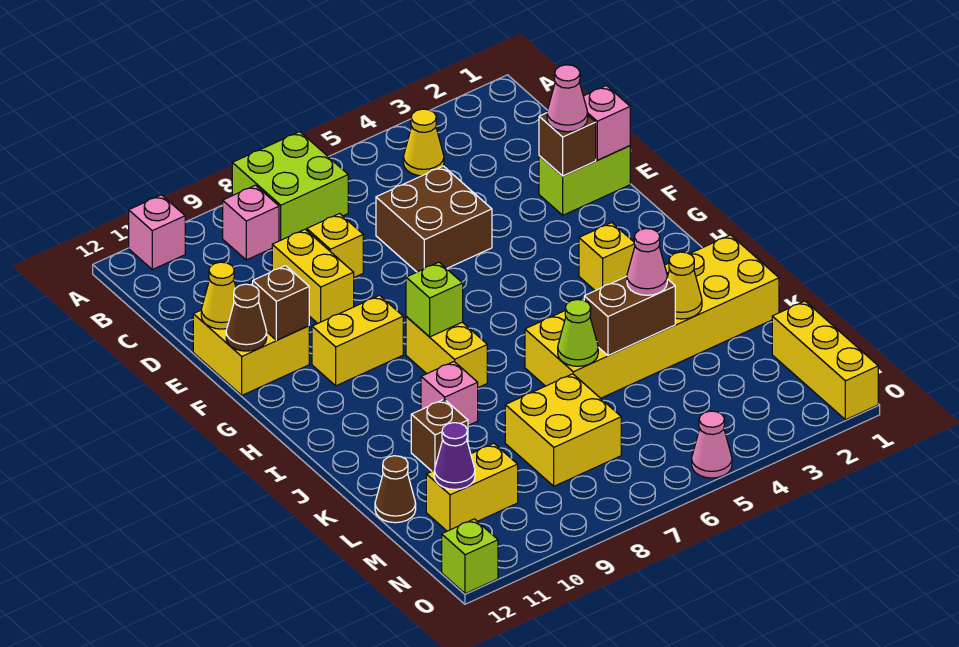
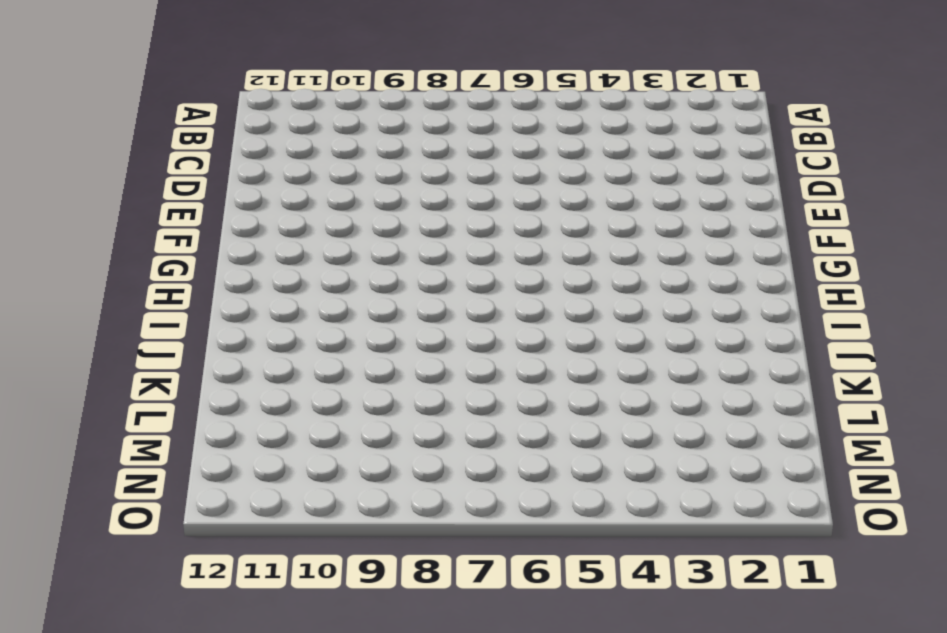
none -> lime brick A7:B8 level 1
none -> pink brick A11 level 1
none -> yellow cone B4 level 1
none -> pink brick B9 level 1

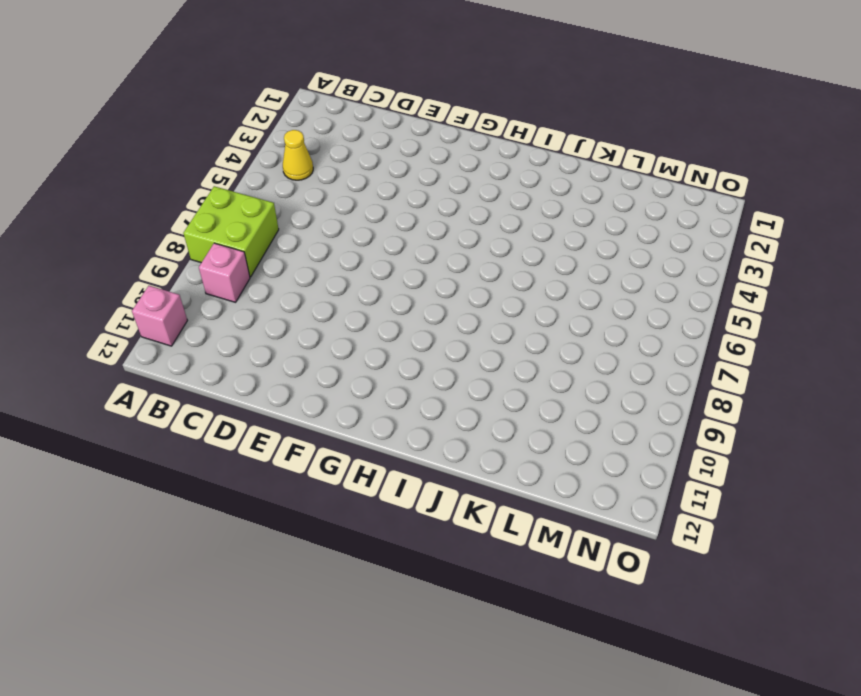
none -> brown brick D5:E6 level 1
none -> yellow brick D8 level 1
none -> yellow brick D9:E9 level 1
none -> lime brick E1:E2 level 1

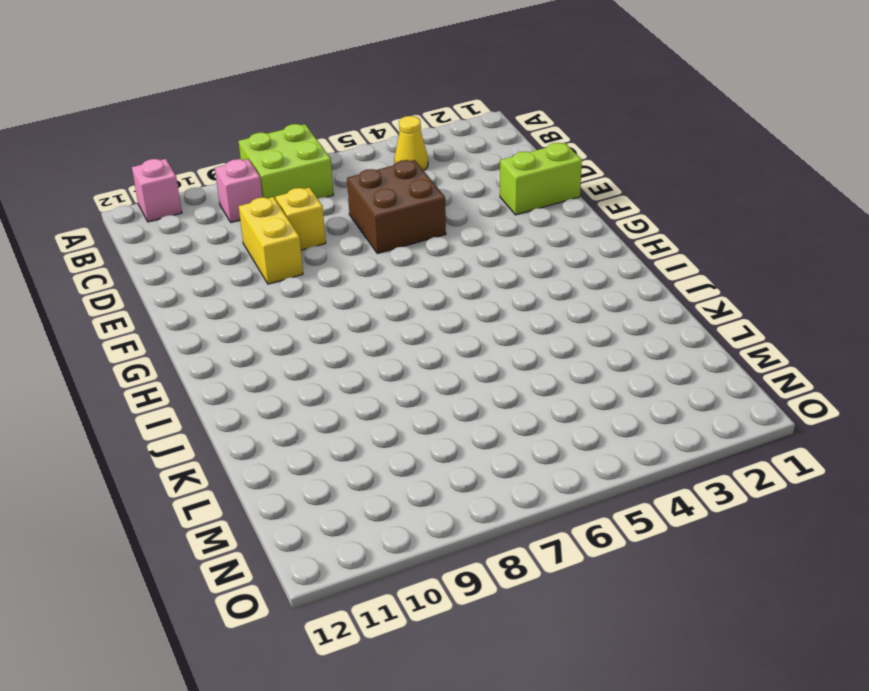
none -> yellow brick E11:F12 level 1
none -> yellow brick G9:G10 level 1
none -> yellow brick H3 level 1
none -> yellow brick H8:I8 level 1

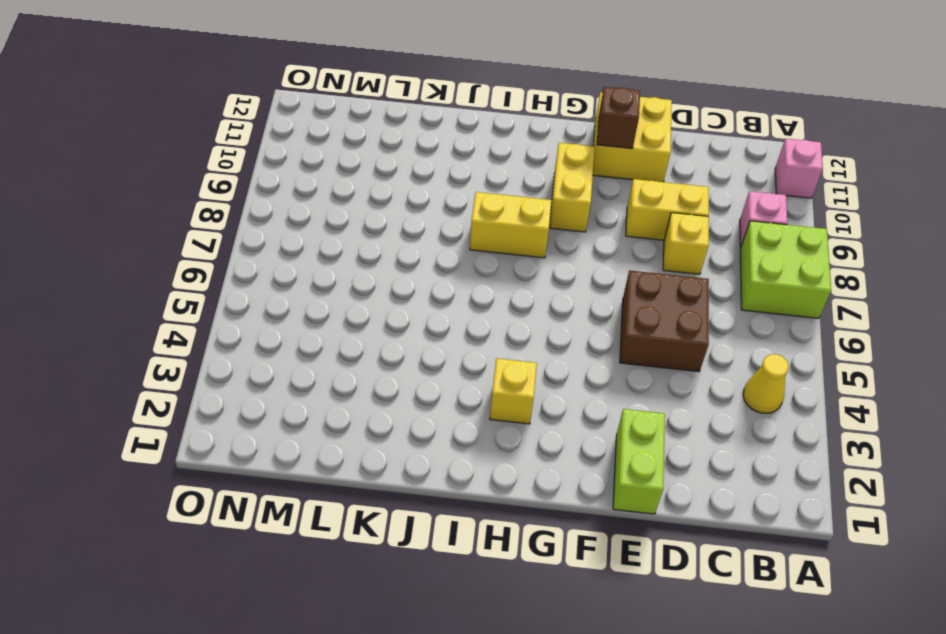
none -> yellow brick J1:K6 level 1
none -> pink brick J9 level 1
none -> brown brick K10 level 1
none -> yellow brick L7:M8 level 1

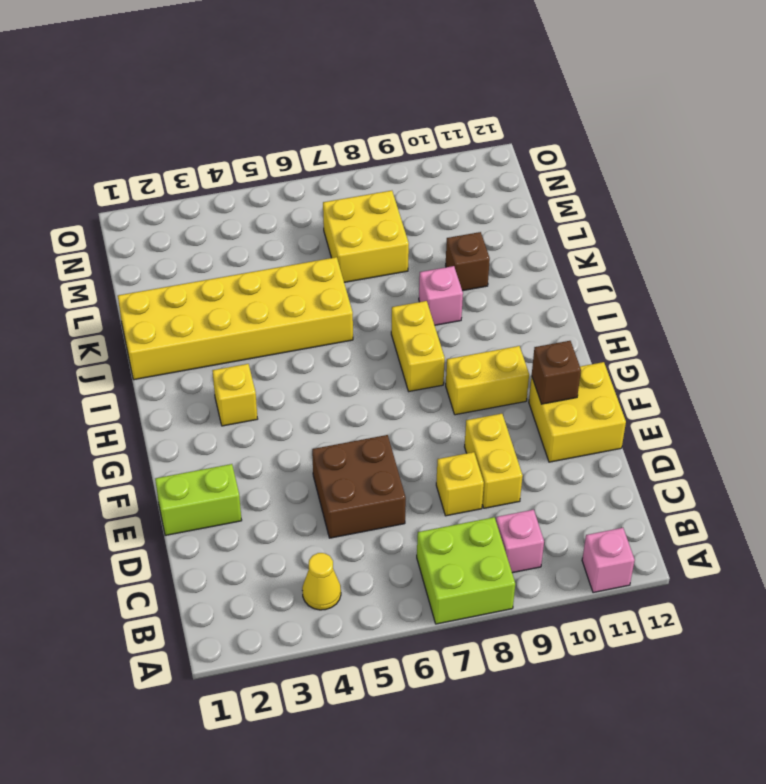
none -> brown cone L12 level 1
none -> yellow brick M1:O1 level 1
none -> yellow brick M10:M11 level 1
none -> pink cone O5 level 1

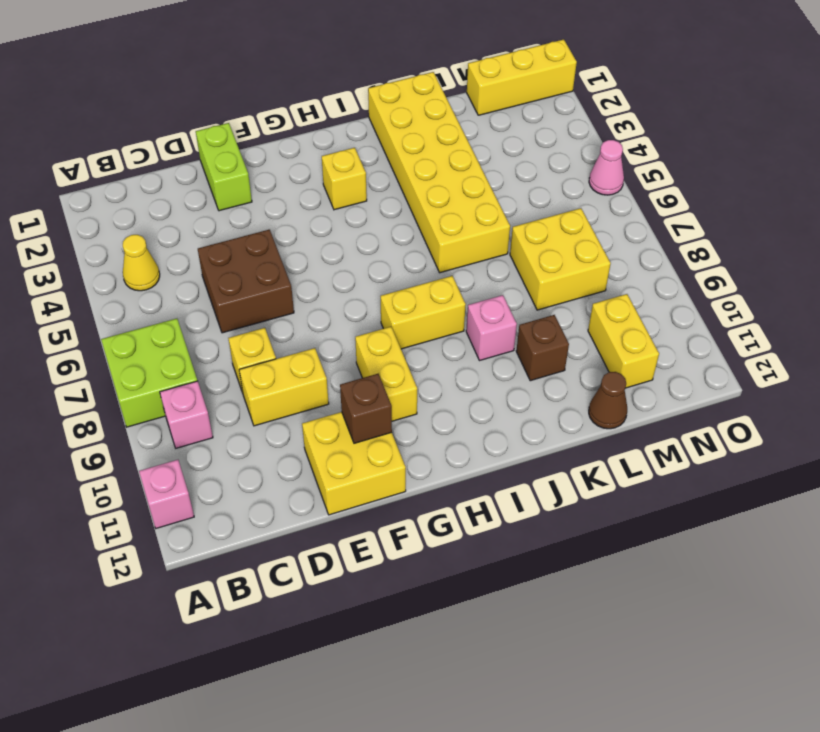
none -> lime brick O12 level 1
none -> pink brick E1 level 2
none -> brown brick E2 level 2
none -> yellow cone E12 level 2

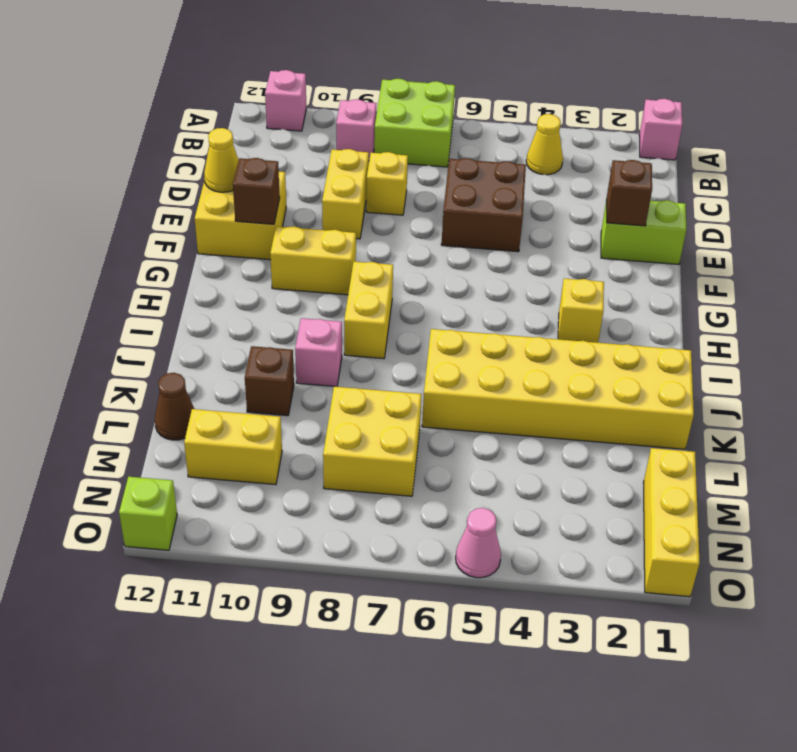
pink brick A1 level 1 -> pink brick E1 level 2
none -> brown cone F12 level 2
none -> lime brick H8 level 2
none -> yellow cone K3 level 2
none -> brown brick K4:K5 level 2

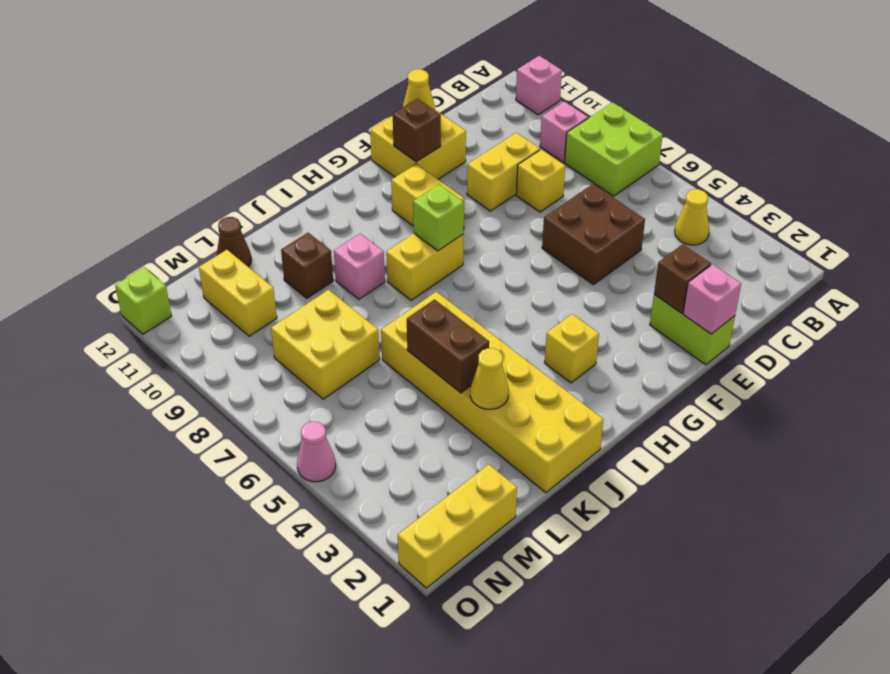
none -> brown cone F12 level 2
none -> lime cone K6 level 2
none -> purple cone M11 level 2
none -> pink cone E2 level 3

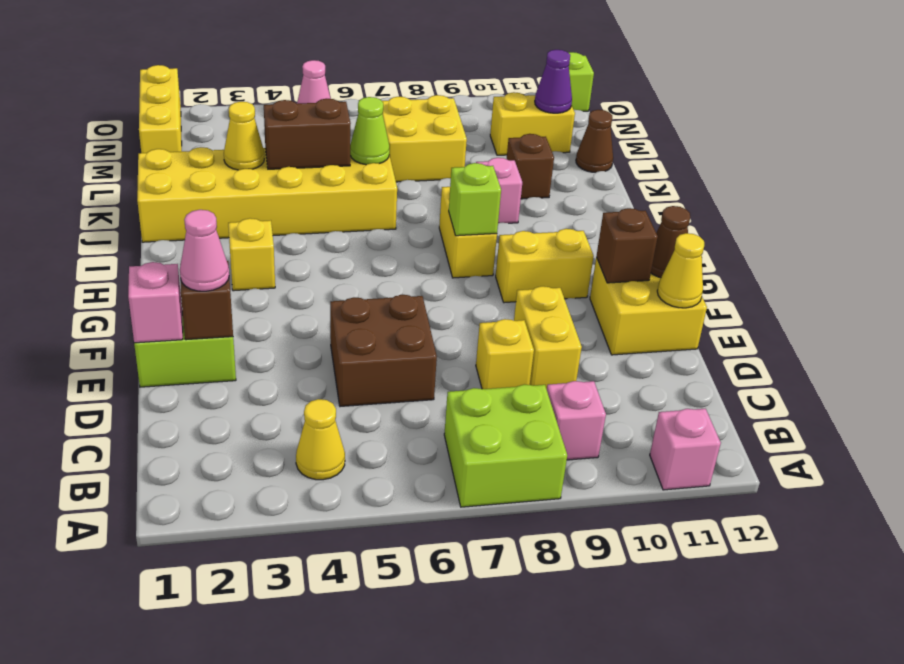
none -> pink cone K4 level 3

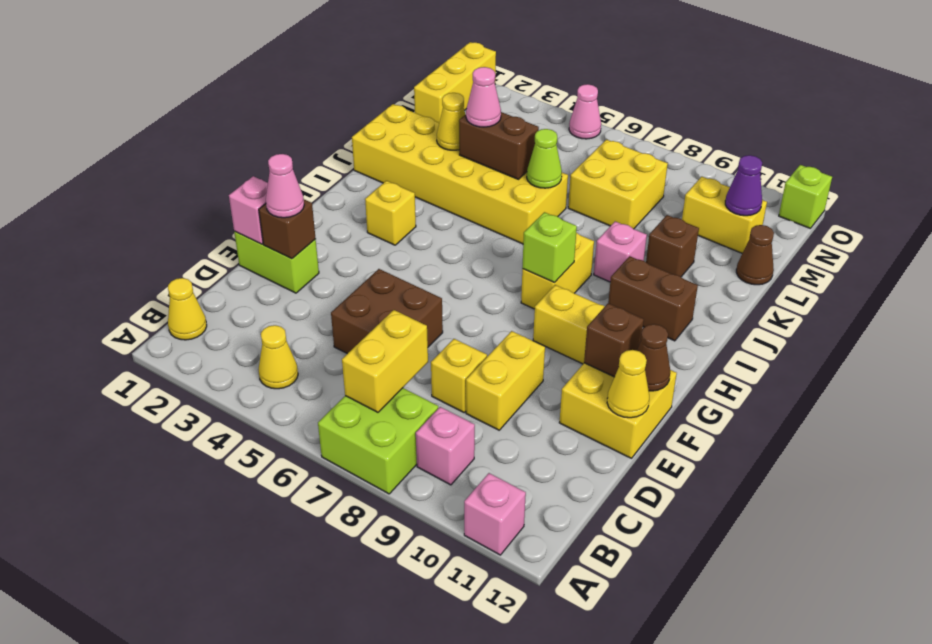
yellow cone B1 level 1 -> none
yellow brick B7:C7 level 2 -> none
brown brick I10:I11 level 1 -> none

